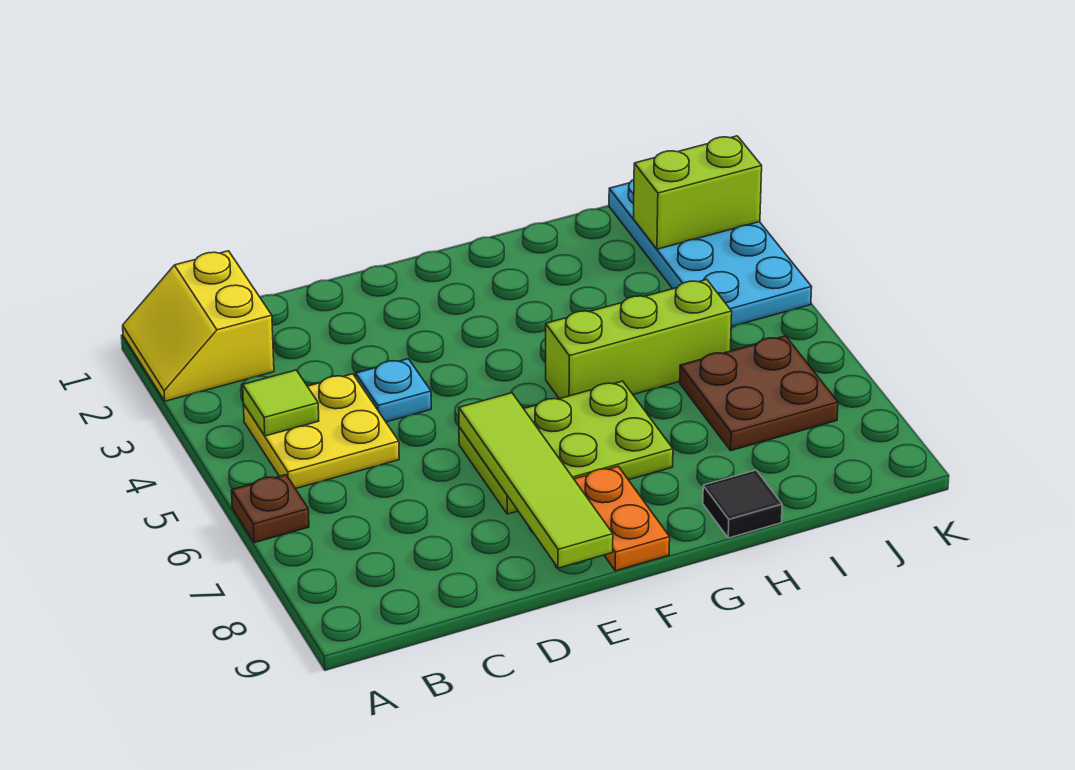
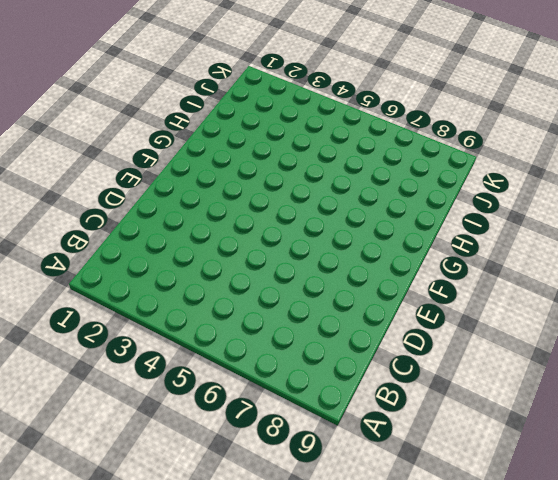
none -> yellow slope A1:B2 level 1 top B
none -> brown plate A6 level 1
none -> yellow plate B4:C5 level 1

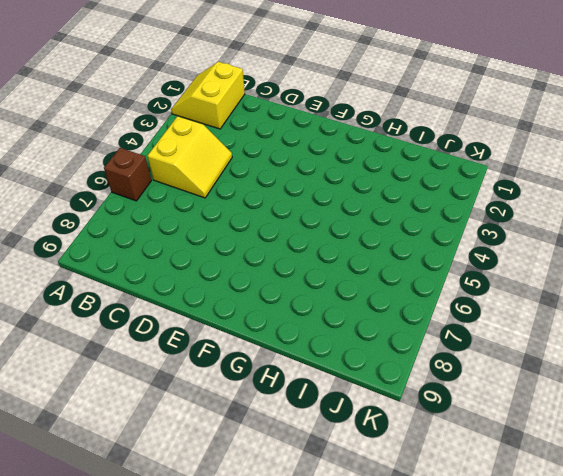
brown brick A6 level 1 -> brown plate A6 level 1
yellow slope B4:C5 level 1 top B -> yellow plate B4:C5 level 1
none -> cyan plate D4 level 1
none -> lime plate E6:G7 level 1
none -> orange plate F8:F9 level 1

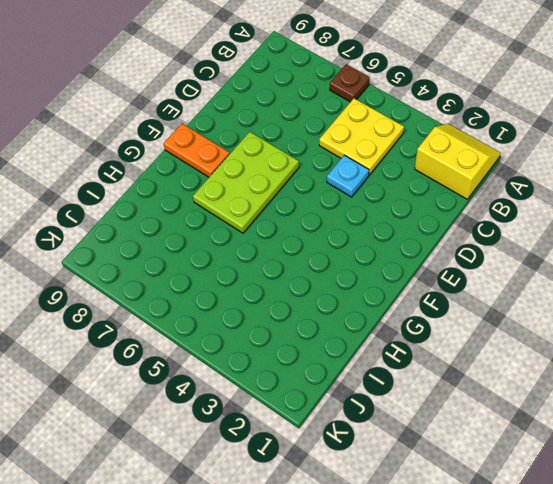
none -> lime brick G5:I5 level 1
none -> black tile H9 level 1
none -> brown plate I6:J7 level 1

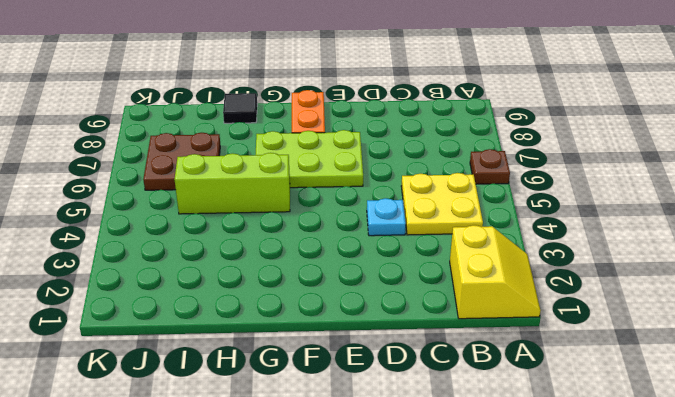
none -> cyan plate J1:K4 level 1
none -> lime tile B4 level 2
none -> lime tile E6:E9 level 2

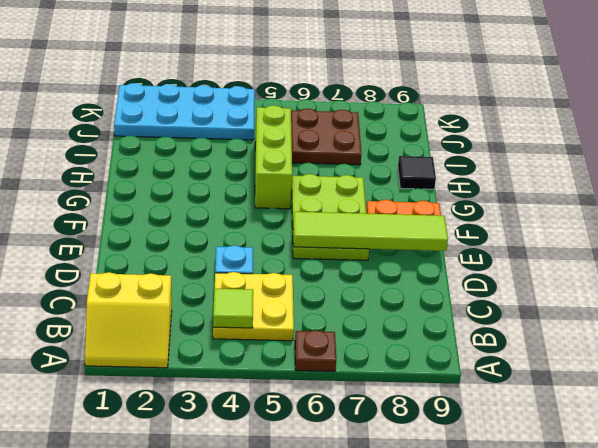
none -> lime brick J2:K2 level 2

